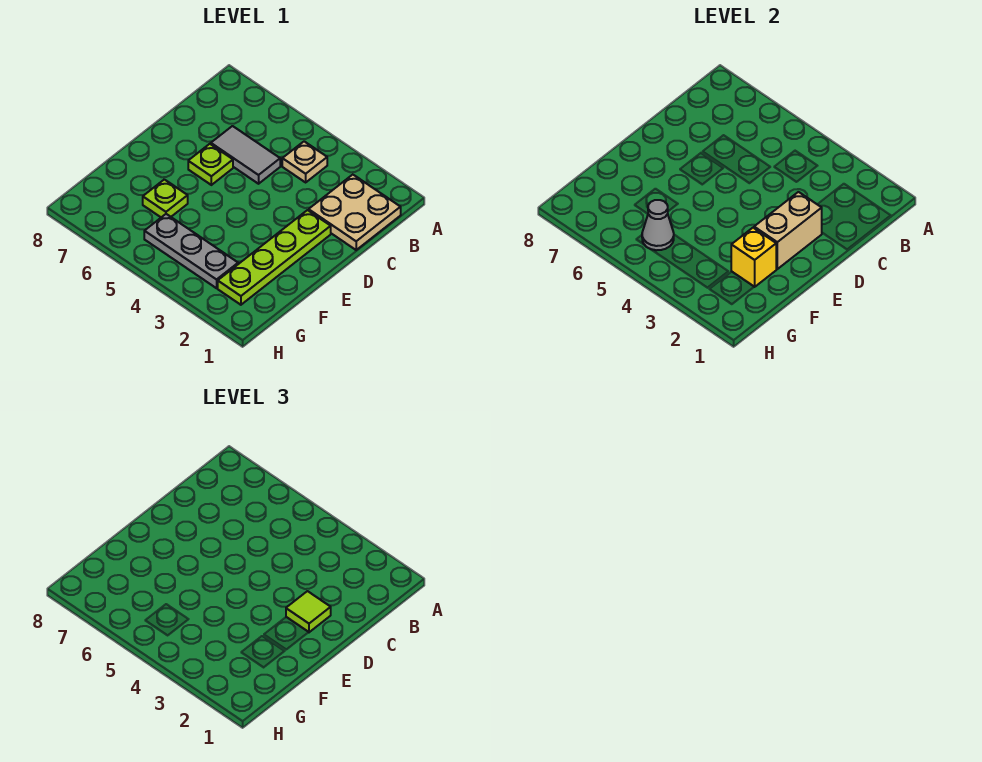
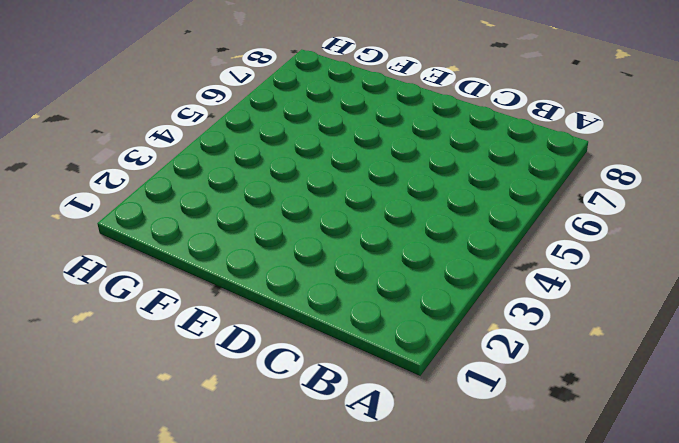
none -> tan plate B1:C2 level 1
none -> tan plate B4 level 1

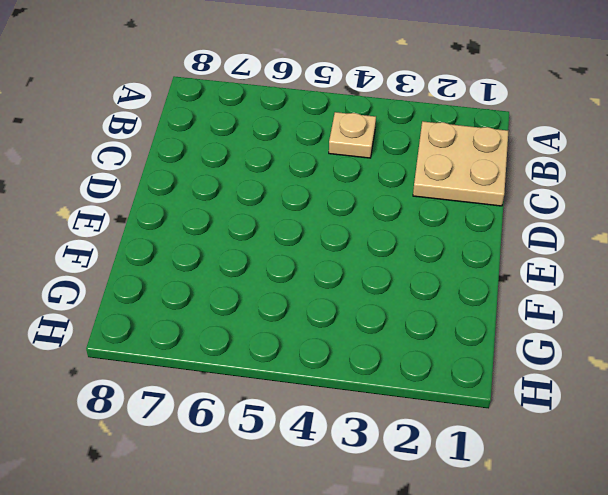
none -> grey tile C5:C6 level 1
none -> lime plate D2:G2 level 1

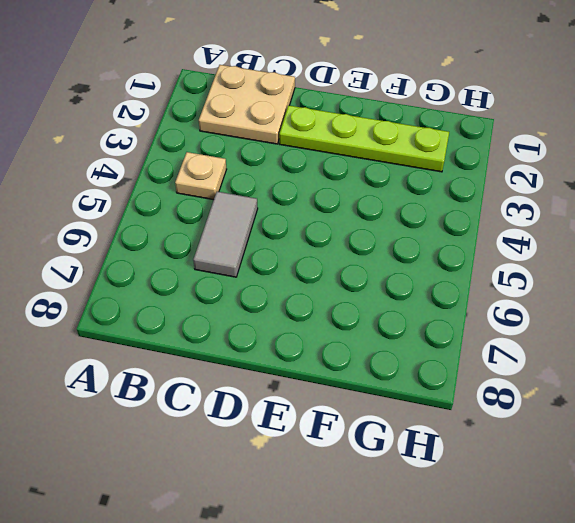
none -> lime plate D6 level 1
none -> lime plate F6 level 1

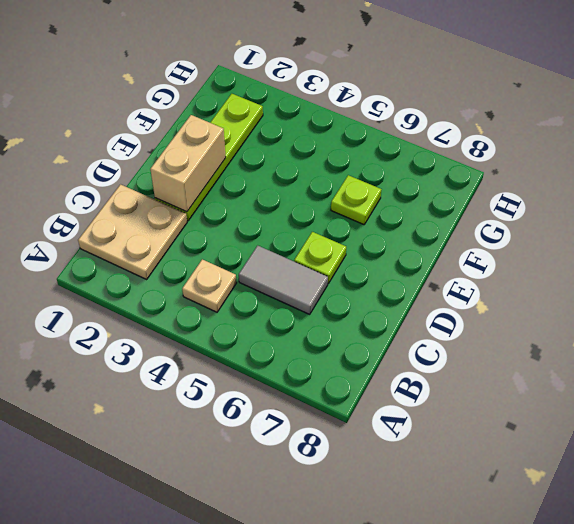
none -> grey plate G3:G5 level 1
none -> yellow brick F2 level 2

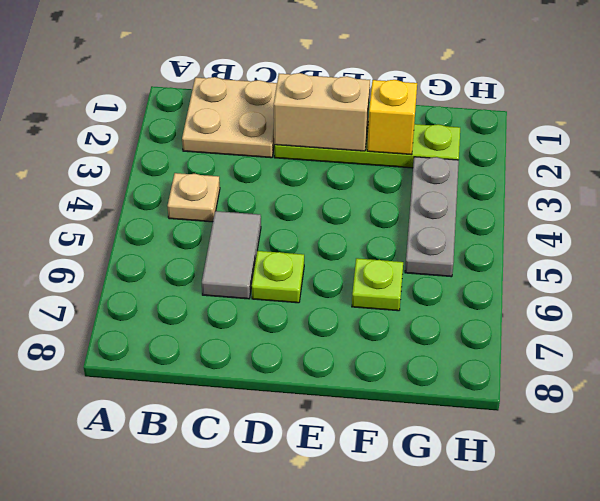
none -> grey cone G5 level 2
none -> lime tile D2 level 3

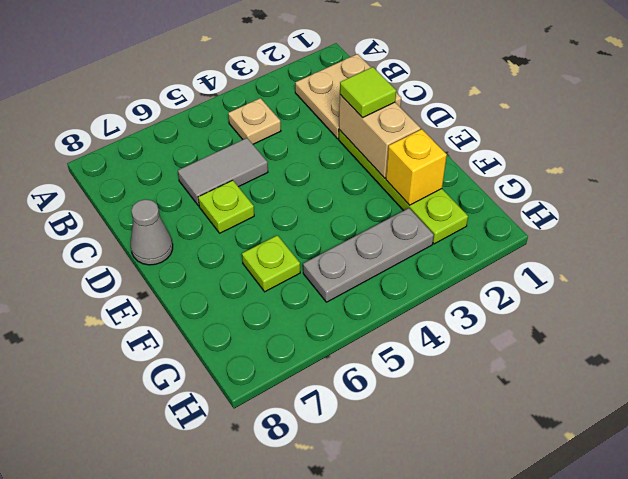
grey cone D8 level 1 -> grey cone G5 level 2

